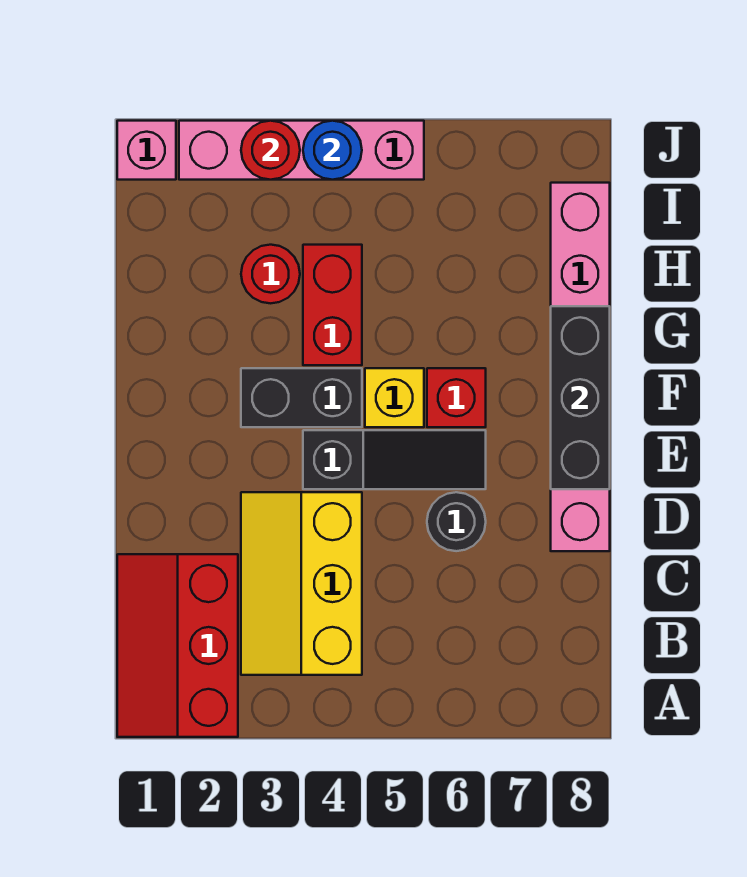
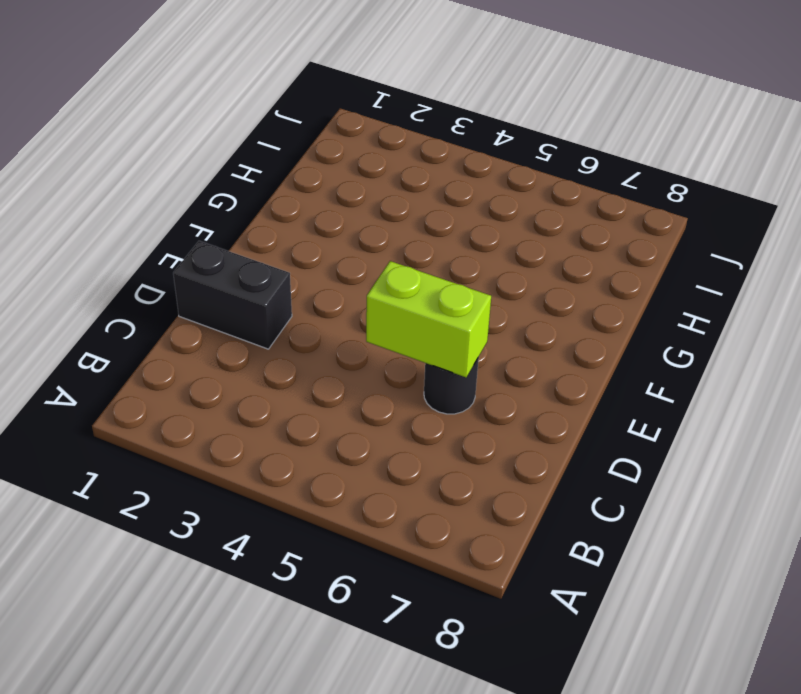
black brick D1:D2 level 1 -> black brick F3:F4 level 1
lime brick D5:D6 level 2 -> none
none -> red slope A1:C2 level 1 top 2
none -> yellow slope B3:D4 level 1 top 4
none -> pink brick D8:I8 level 1

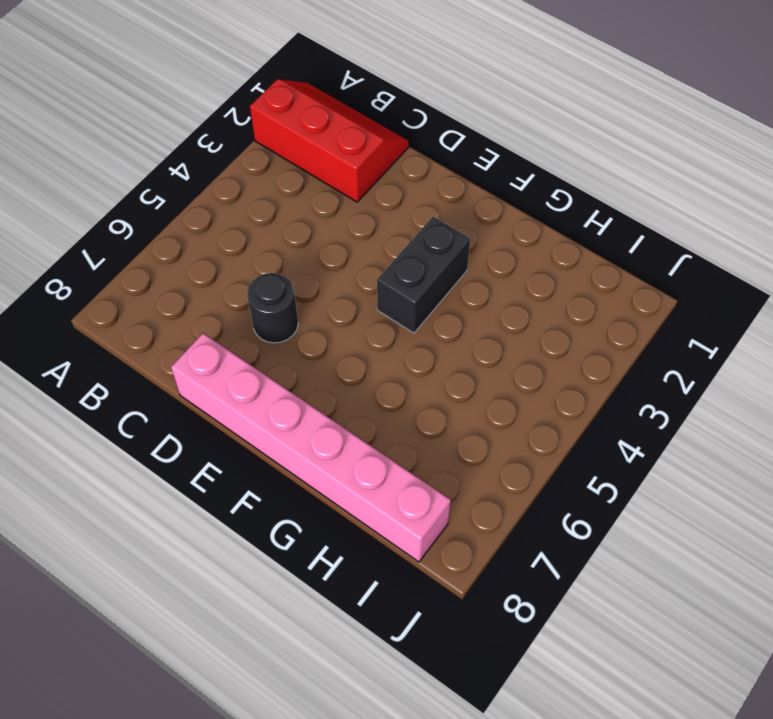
none -> yellow slope B3:D4 level 1 top 4
none -> black slope E4:E6 level 1 top 4
none -> yellow brick F5 level 1

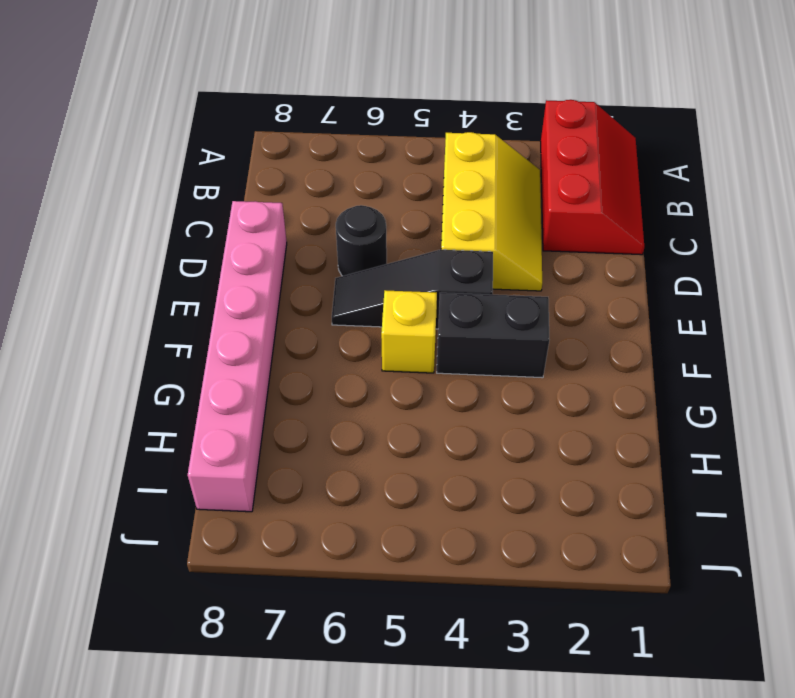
none -> red brick F6 level 1
none -> red brick G4:H4 level 1
none -> red round brick H3 level 1

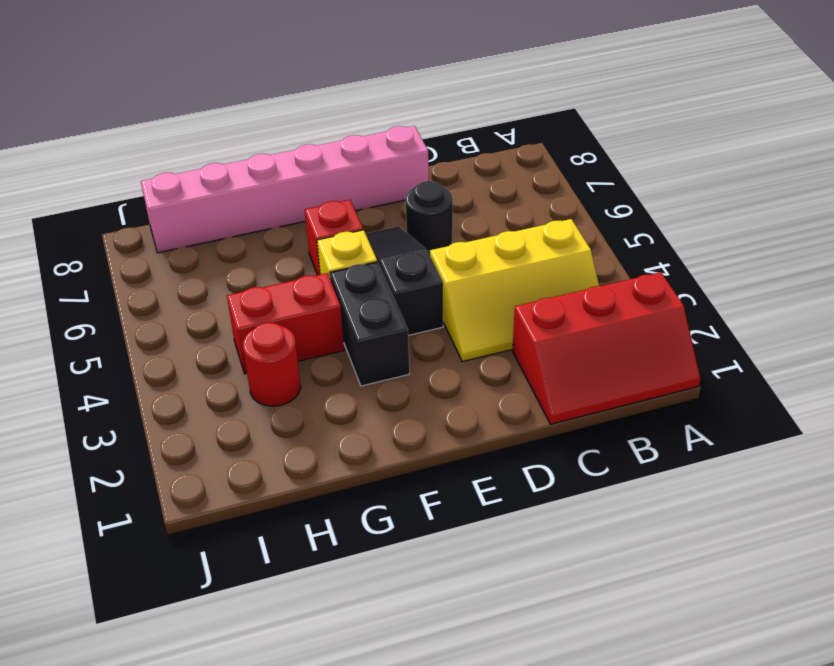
none -> pink brick J1 level 1
none -> pink brick J2:J5 level 1
none -> black brick E8:G8 level 2

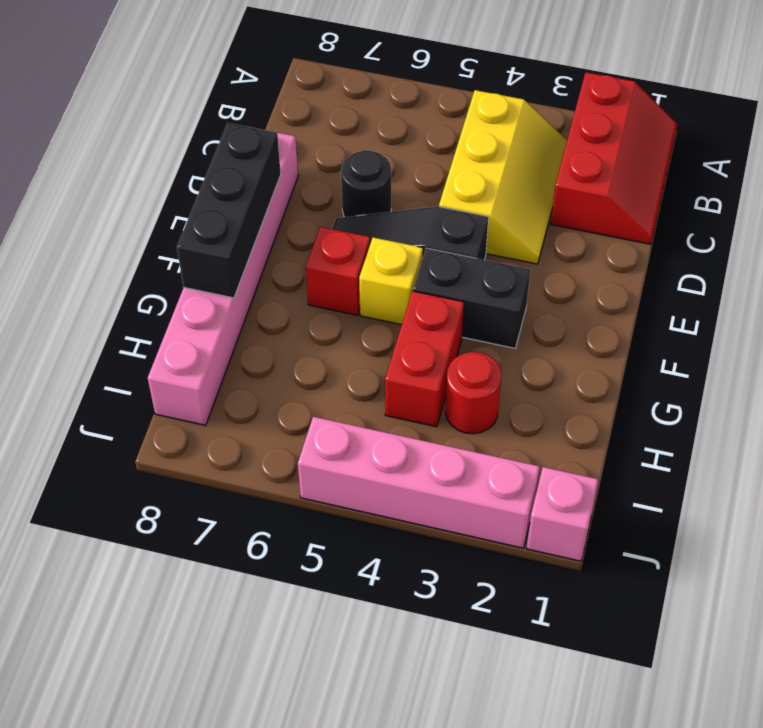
none -> red round brick J3 level 2
none -> blue round brick J4 level 2

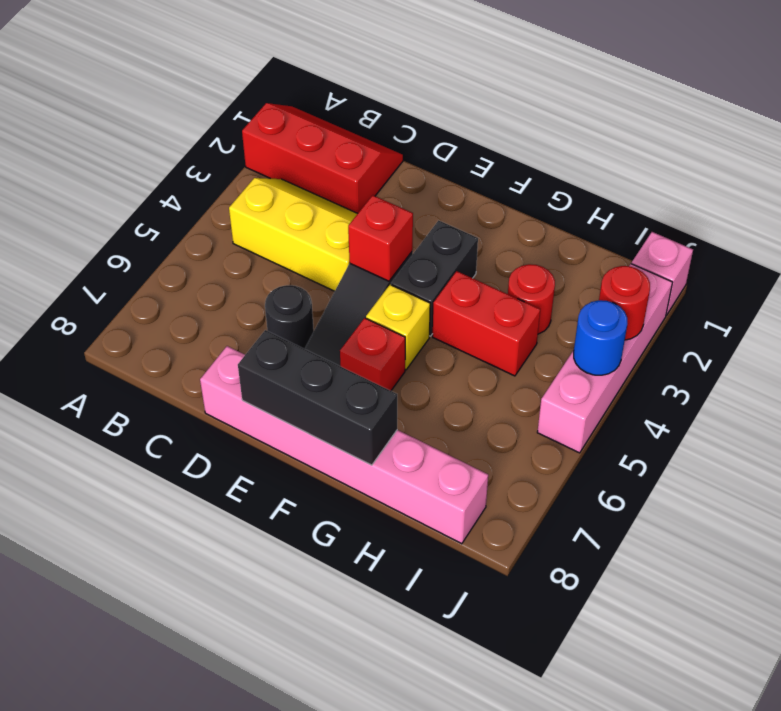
red brick E4 level 2 -> none

